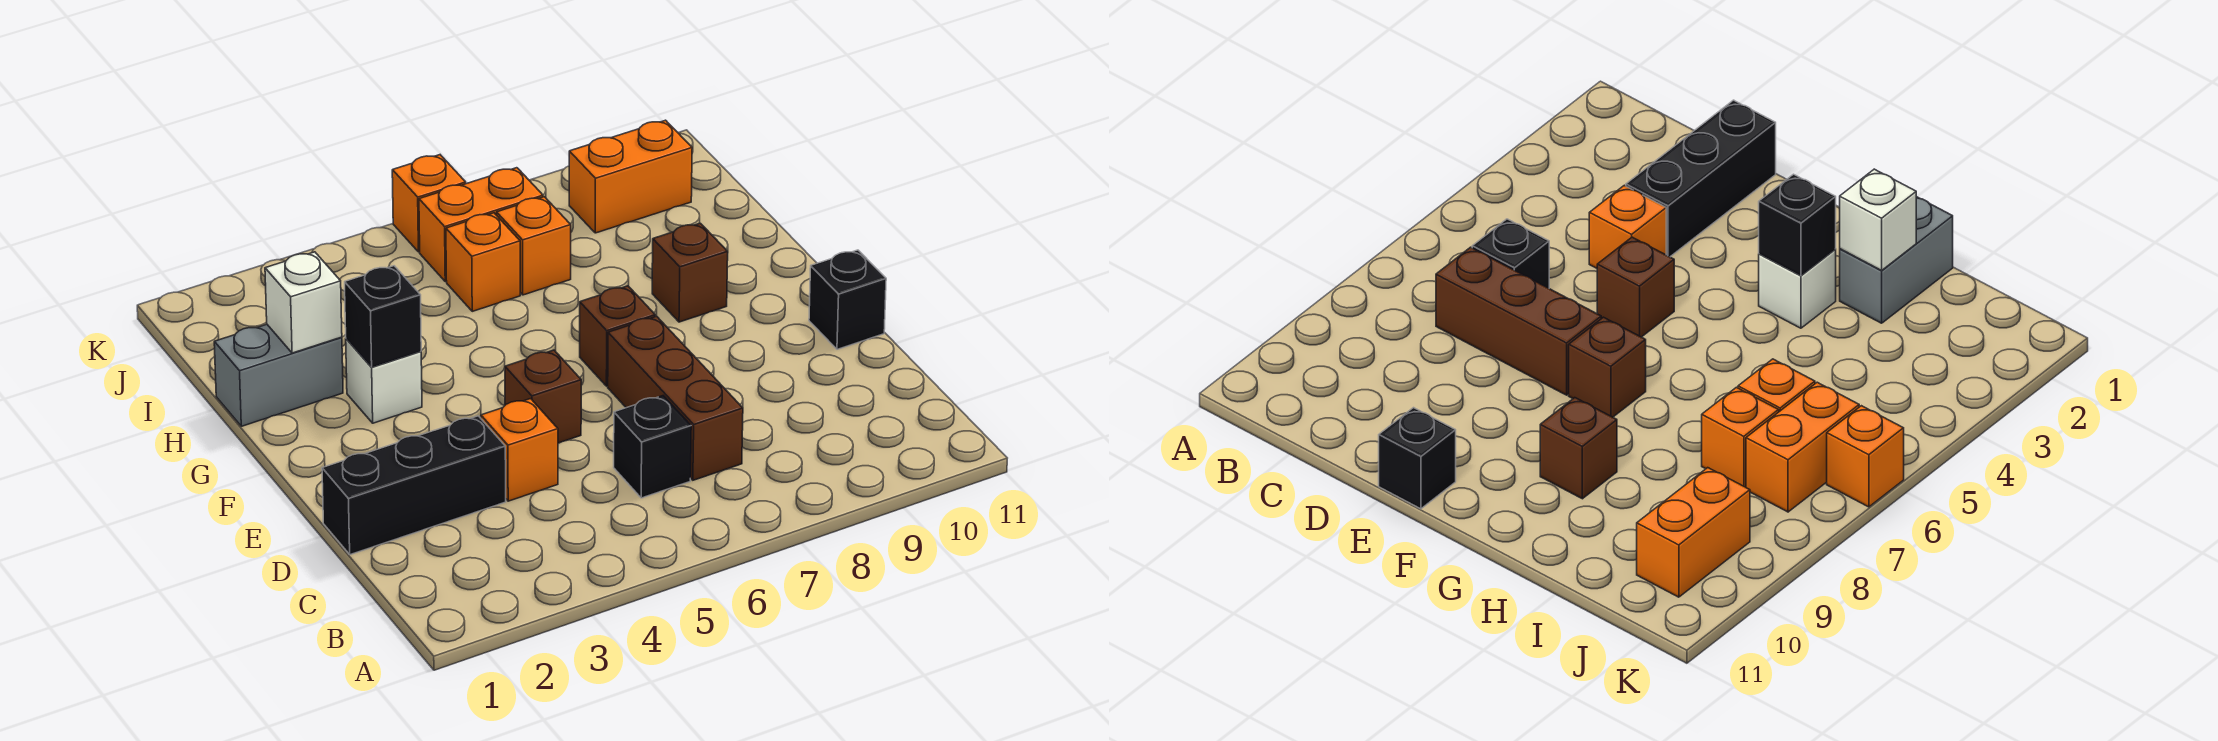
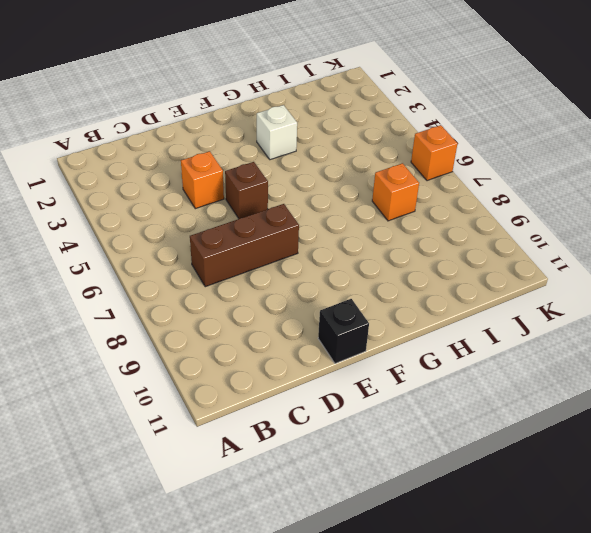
none -> black brick C6 level 1
none -> black brick D1:D3 level 1
none -> brown brick F7 level 1

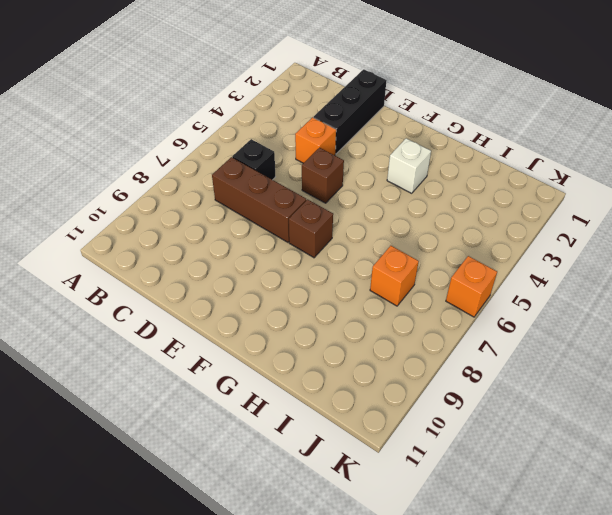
none -> black brick E11 level 1
none -> brown brick G9 level 1
none -> grey brick H1:H2 level 1

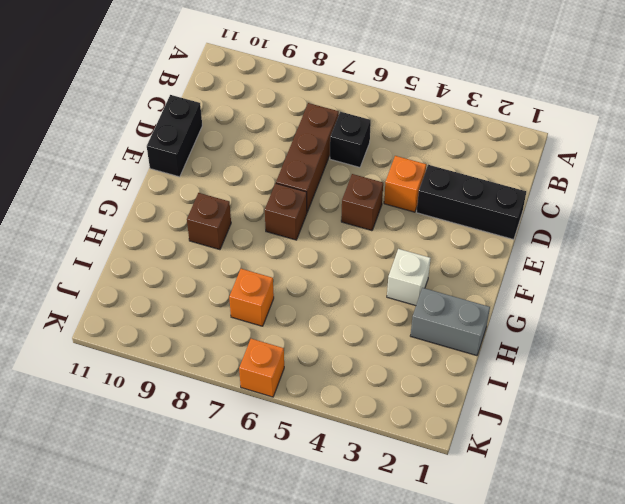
black brick D11:E11 level 1 -> black brick E11 level 1
none -> orange brick I6 level 1
none -> orange brick J6:J7 level 1
none -> orange brick J9:J10 level 1

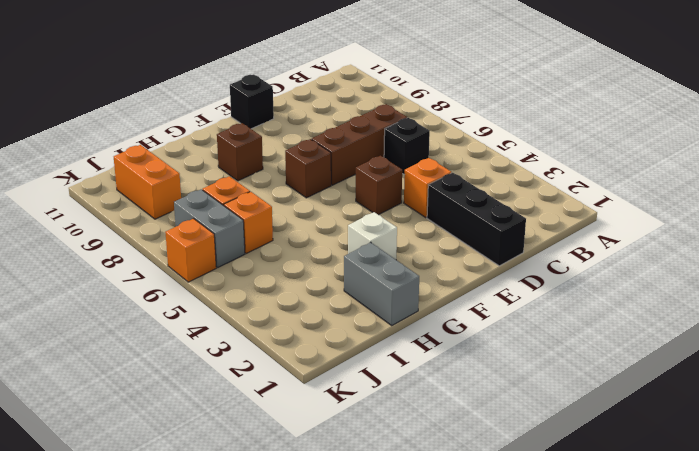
grey brick J6:J7 level 1 -> orange brick J6:J7 level 1
none -> black brick G3 level 2
none -> white brick H2 level 2

